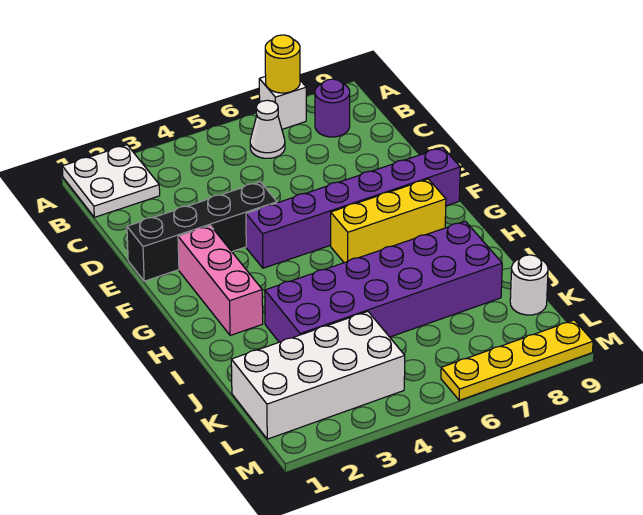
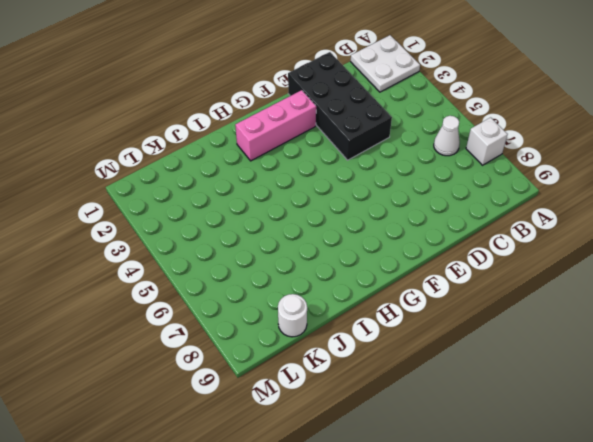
black brick D1:E4 level 1 -> black brick E1:E4 level 1
none -> purple round brick B8 level 1
none -> purple brick F4:F9 level 1
none -> yellow brick G6:G8 level 1

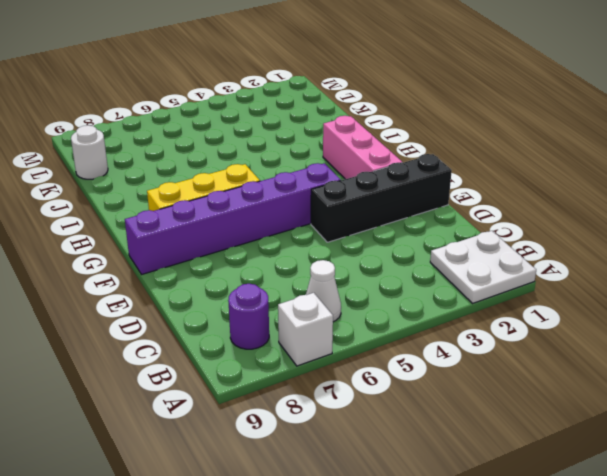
none -> purple brick I3:J8 level 1
none -> white brick K1:L4 level 1
none -> yellow plate M6:M9 level 1

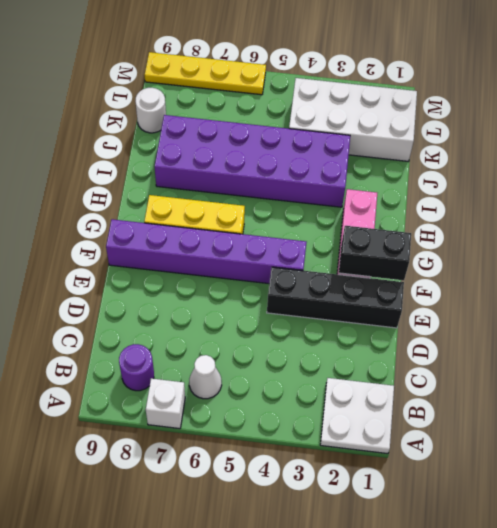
black brick F1:F2 level 2 -> none
none -> yellow round brick A7 level 2

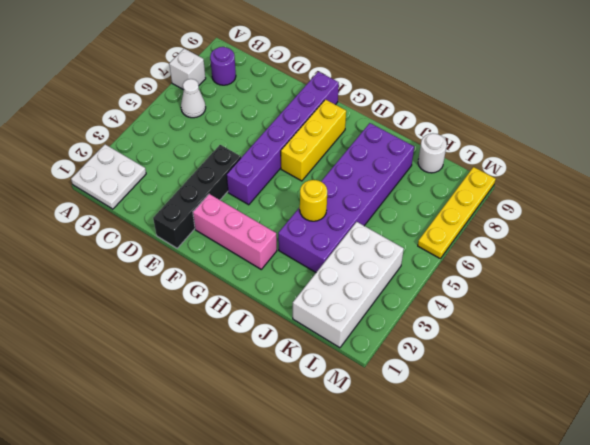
yellow round brick I4 level 2 -> yellow round brick A7 level 2

